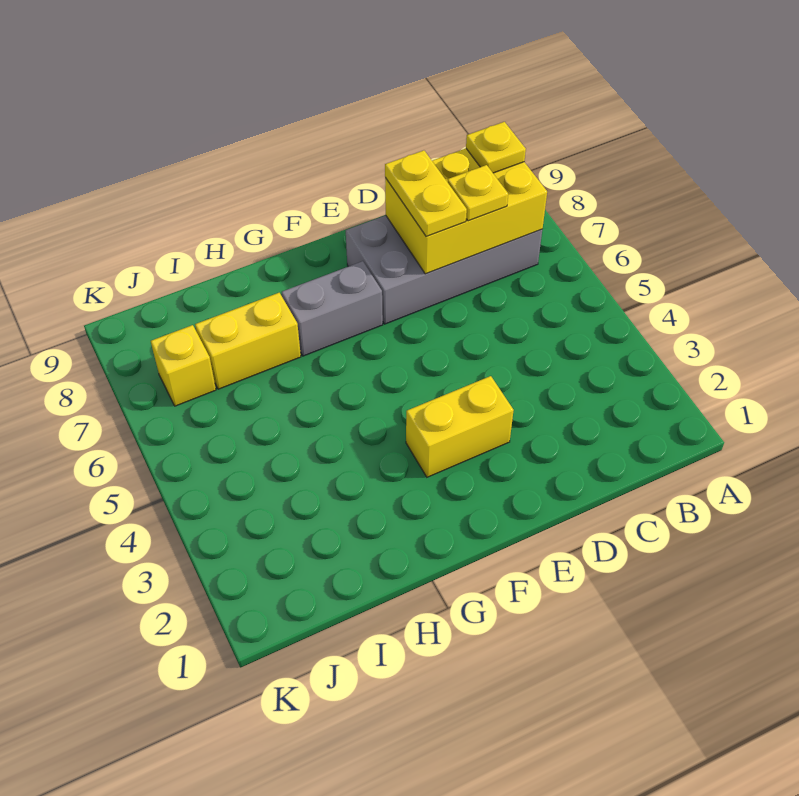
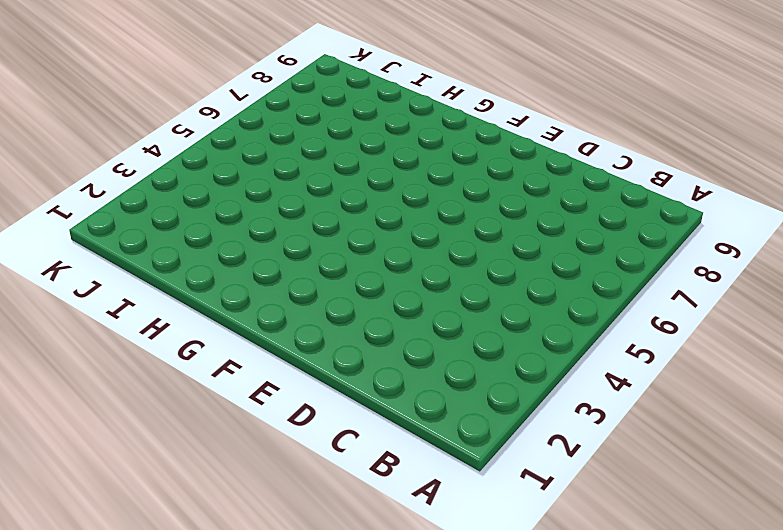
none -> grey brick B7:E8 level 1
none -> yellow brick E3:F3 level 1

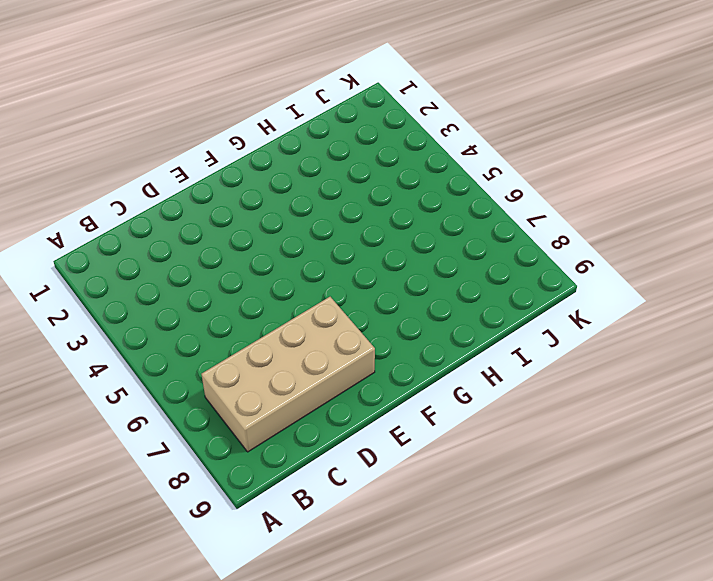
tan brick B7:E8 level 1 -> grey brick B7:E8 level 1
none -> yellow brick E3:F3 level 1
none -> grey brick F7:G7 level 1

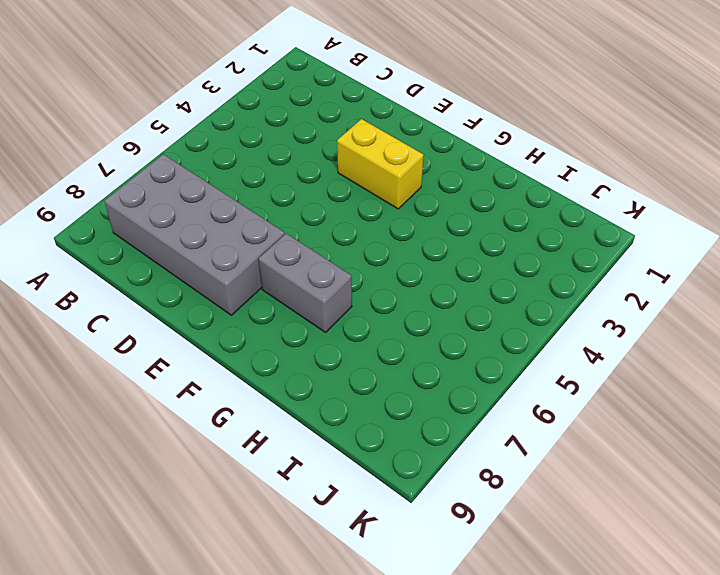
none -> yellow brick H7:I7 level 1
none -> yellow brick J7 level 1

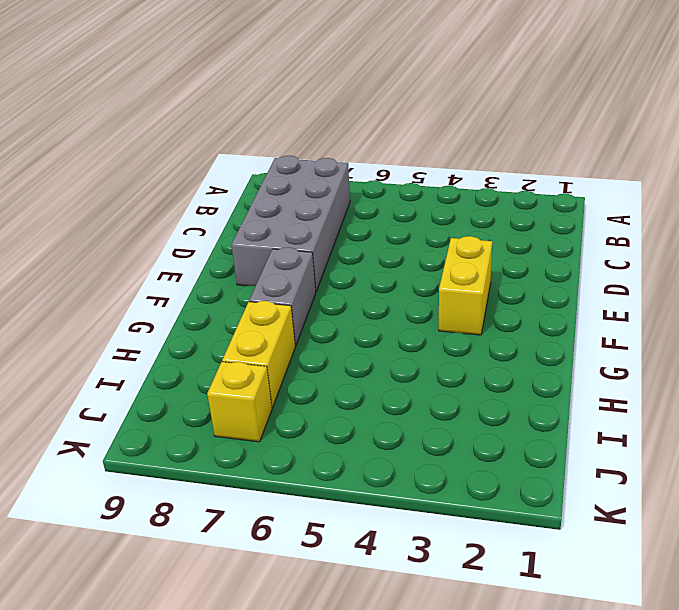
none -> yellow brick B7:D8 level 2
none -> yellow plate B8 level 3

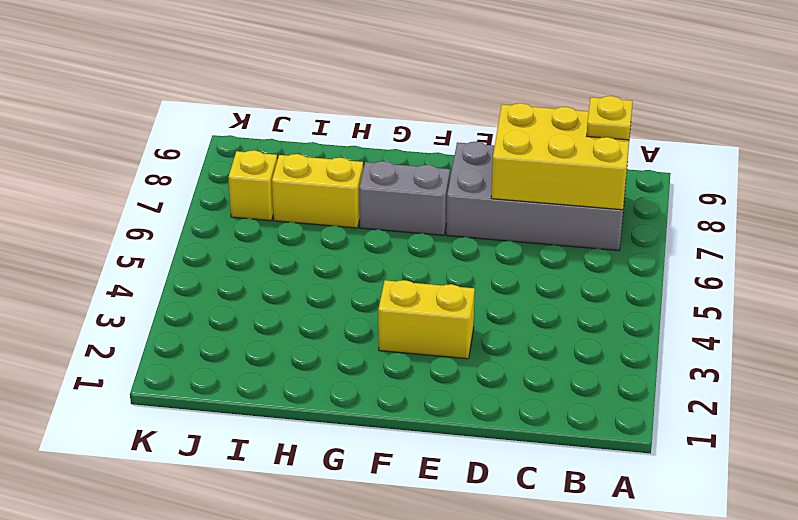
none -> yellow plate C7 level 3
none -> yellow plate D7:D8 level 3

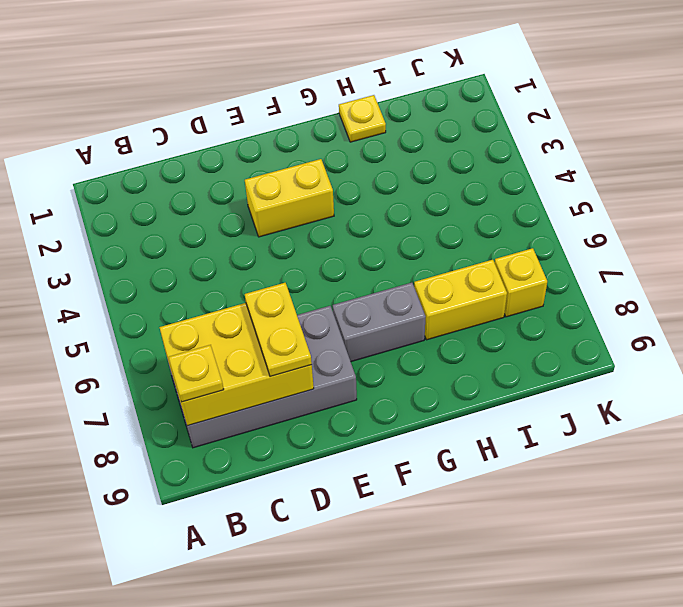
yellow plate H1 level 1 -> yellow plate C7 level 3

